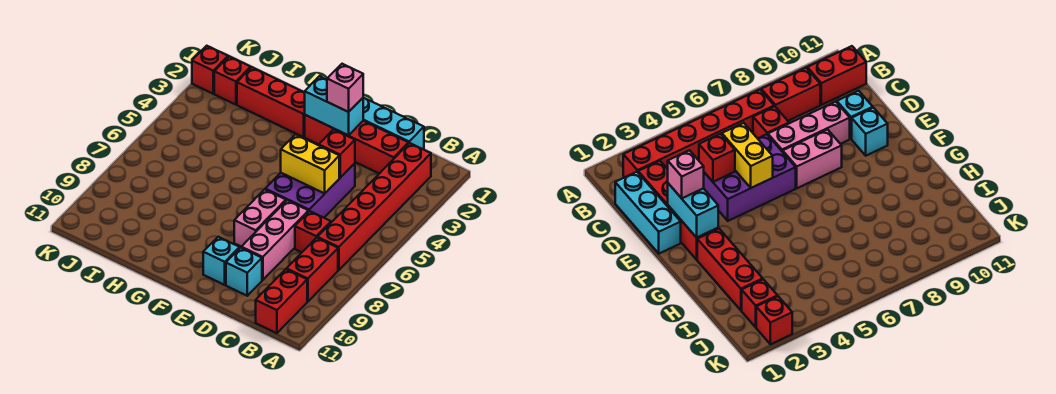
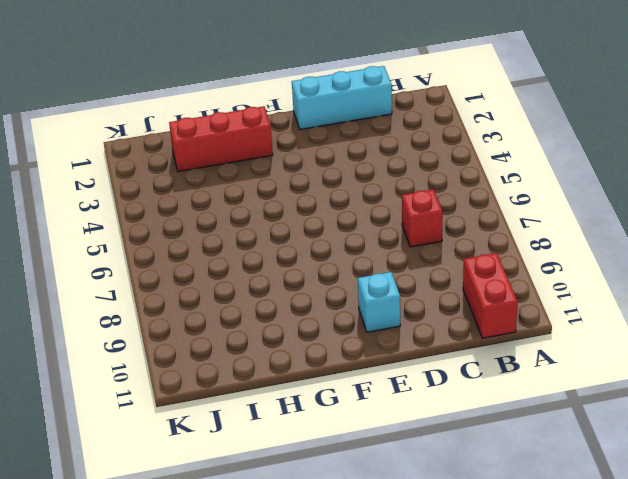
none -> red brick B2:B7 level 1
none -> red brick B8:B9 level 1
none -> red brick C2:F2 level 1

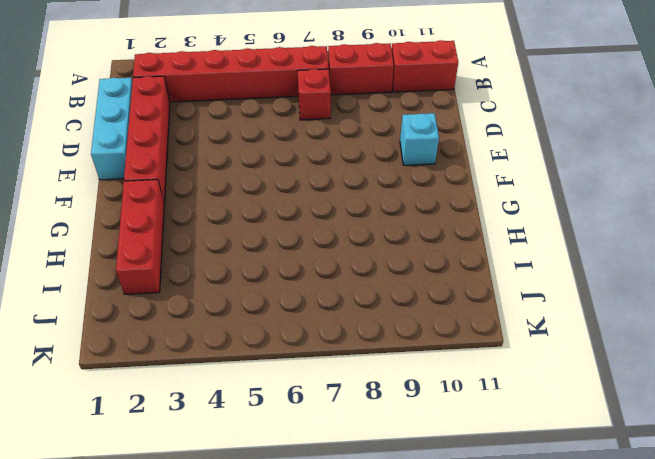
none -> purple brick D4:E6 level 1
none -> pink brick D7:D9 level 1
none -> cyan brick D10 level 1

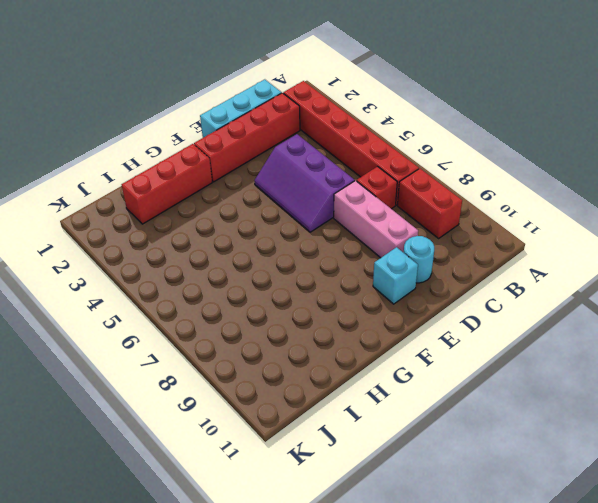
purple slope D4:E6 level 1 top D -> purple brick D4:E6 level 1
cyan round brick D10 level 1 -> cyan brick D10 level 1
none -> red brick B10:B11 level 1
none -> pink brick E7:E8 level 1
none -> red brick J2 level 1

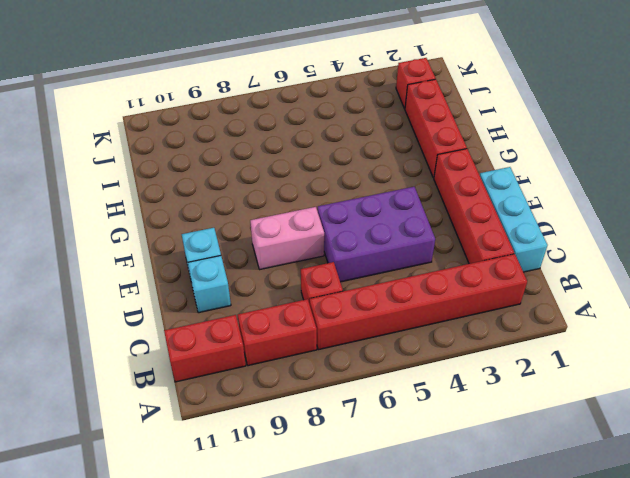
none -> pink brick D7:D9 level 1
none -> red brick K2 level 1
none -> red brick D4 level 2

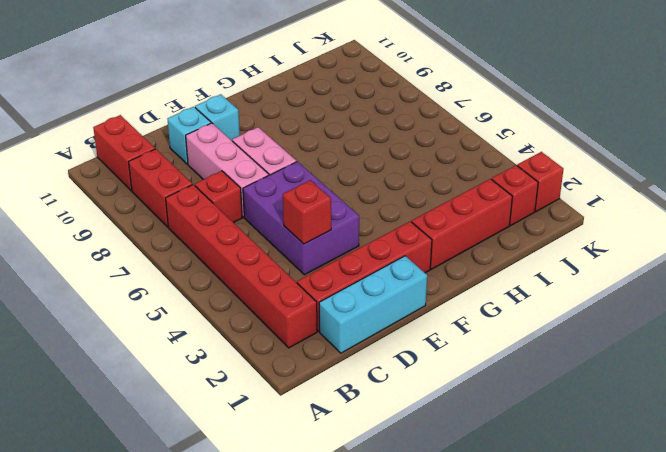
none -> yellow brick D5:E5 level 2
none -> cyan brick E2:F2 level 2
none -> pink brick E2 level 3

